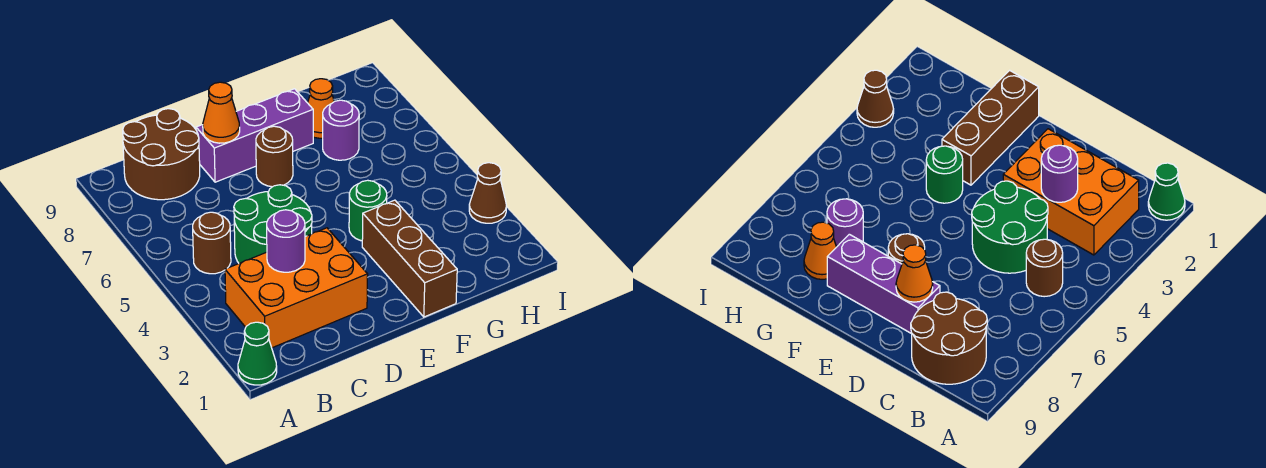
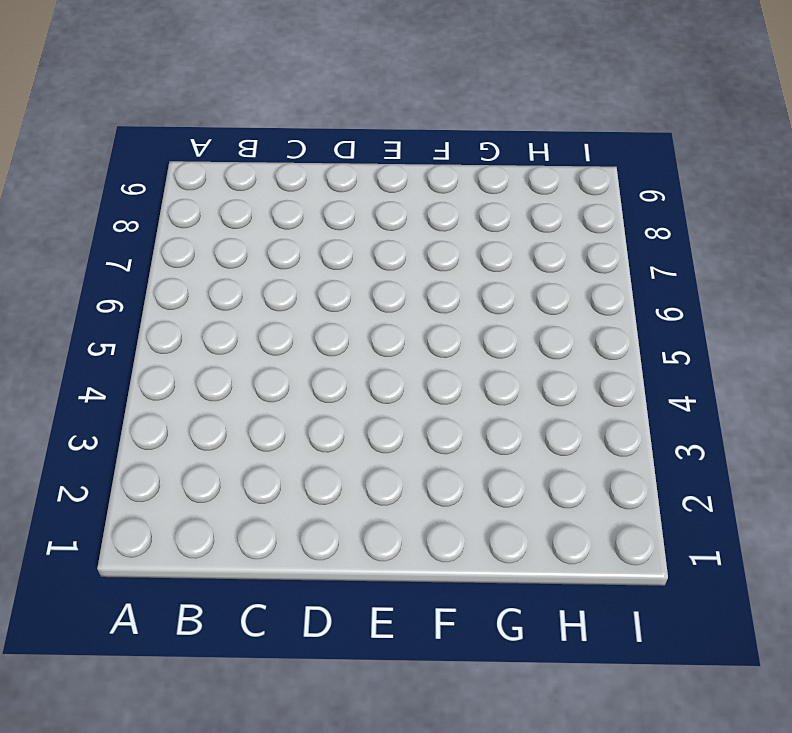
none -> green cone A1 level 1
none -> orange brick B2:D3 level 1
none -> brown round brick B5 level 1

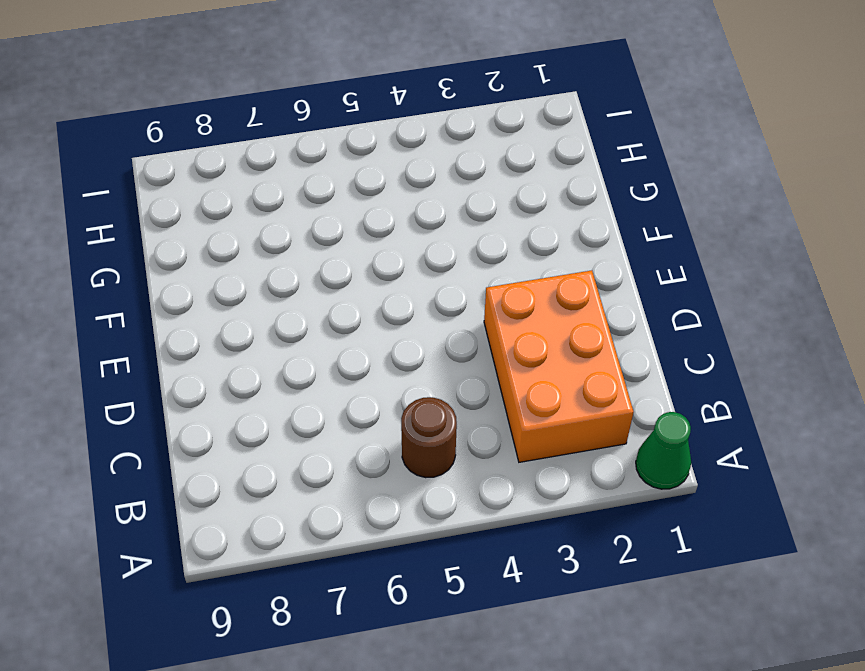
none -> brown round brick B8:C9 level 1
none -> green round brick C4:D5 level 1
none -> purple brick D8:F8 level 1

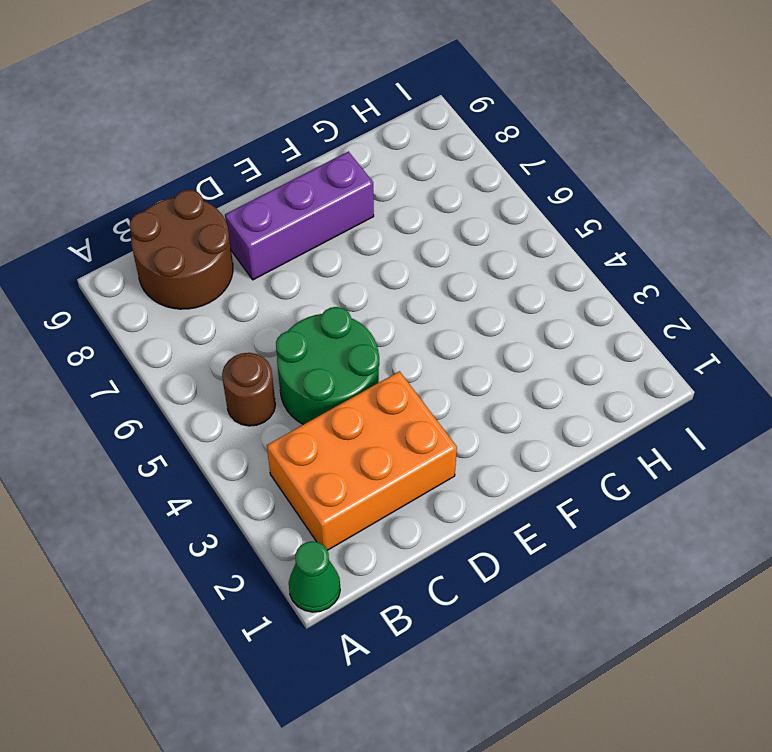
none -> brown round brick E7 level 1
none -> brown brick F1:F3 level 1
none -> green round brick F4 level 1

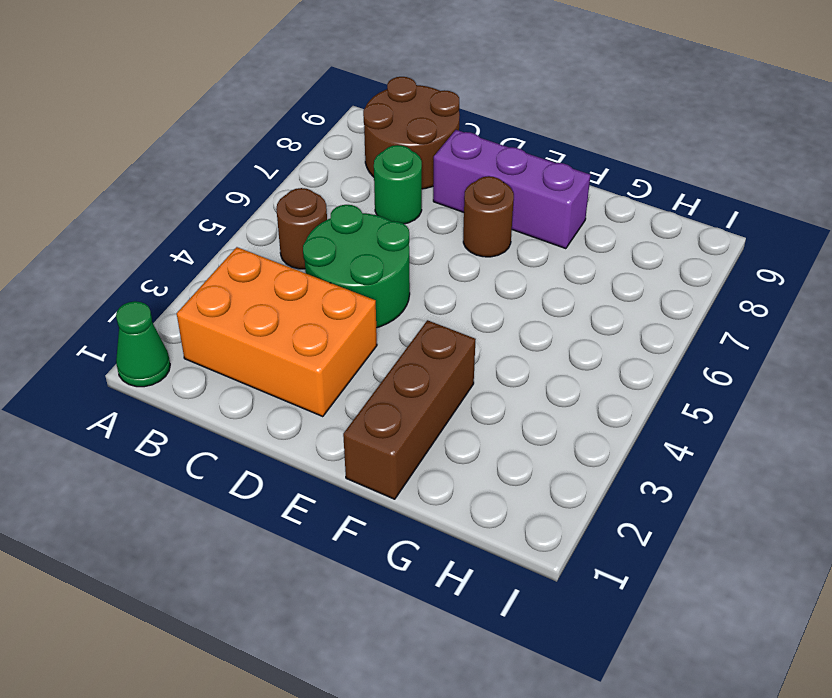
green round brick C7 level 1 -> green round brick F4 level 1
none -> purple round brick G7 level 1
none -> orange cone G8 level 1
none -> brown cone I3 level 1

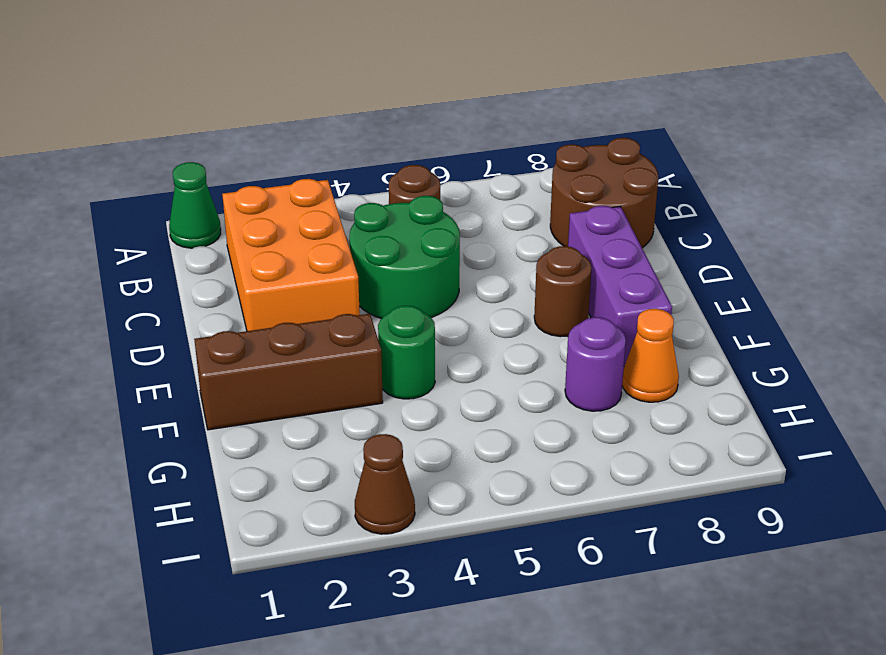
none -> purple round brick C3 level 2
none -> orange cone D8 level 2

